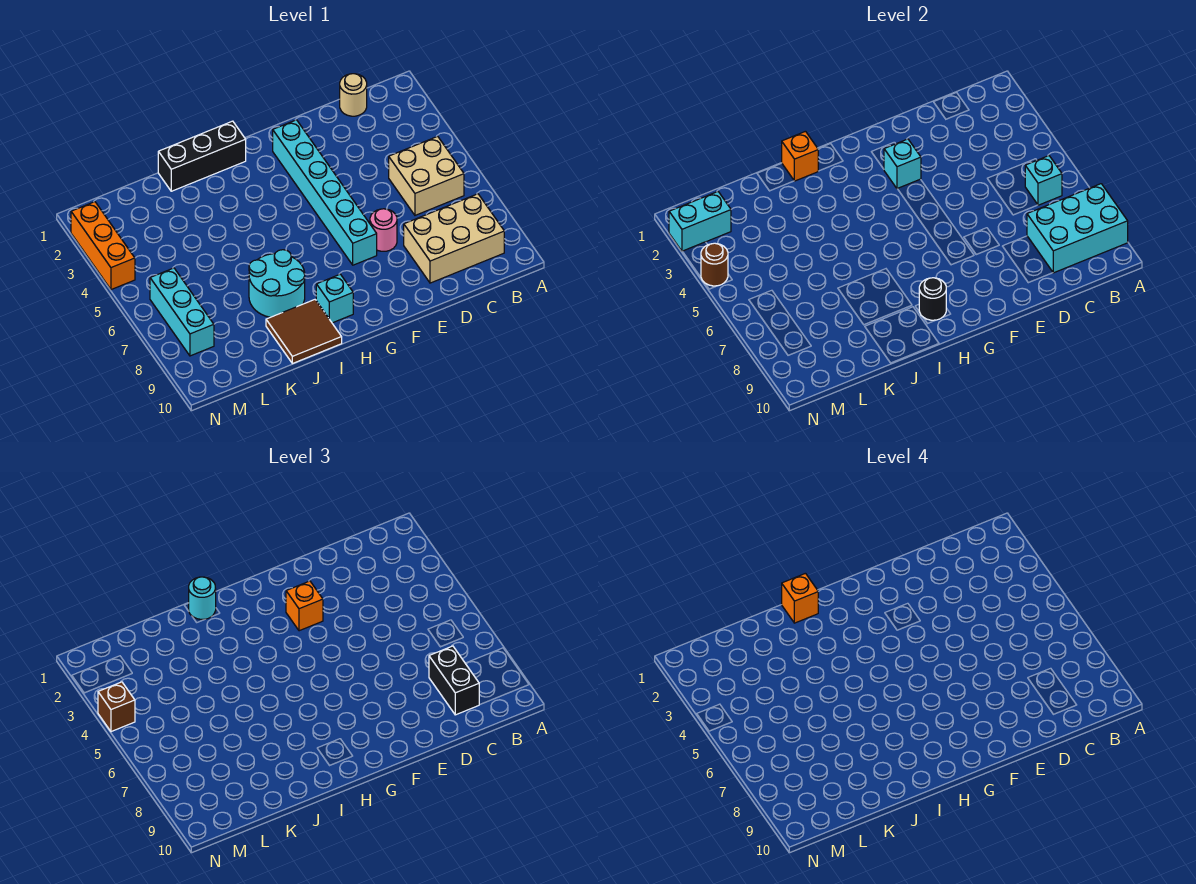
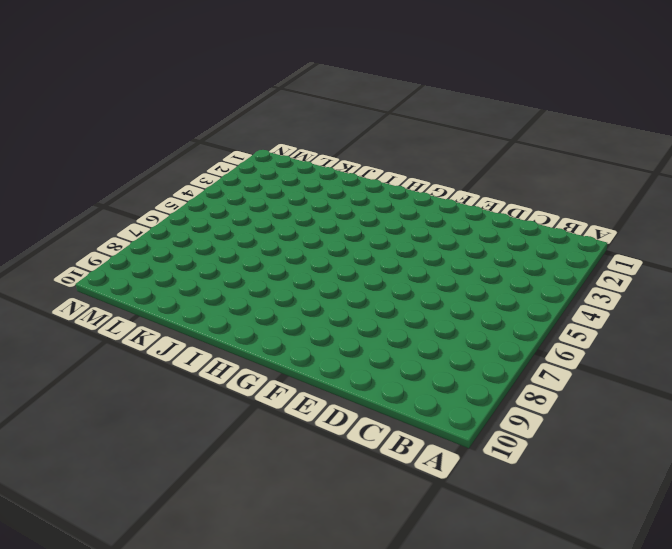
none -> tan brick B5:C6 level 1
none -> tan brick B8:D9 level 1
none -> tan round brick C1 level 1

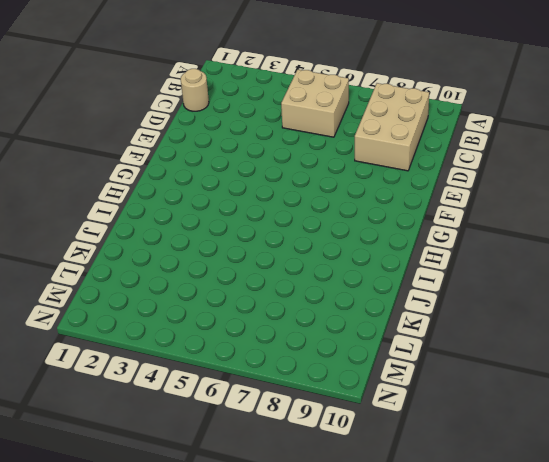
none -> pink round brick E7 level 1
none -> cyan brick F2:F7 level 1
none -> black brick H1:J1 level 1

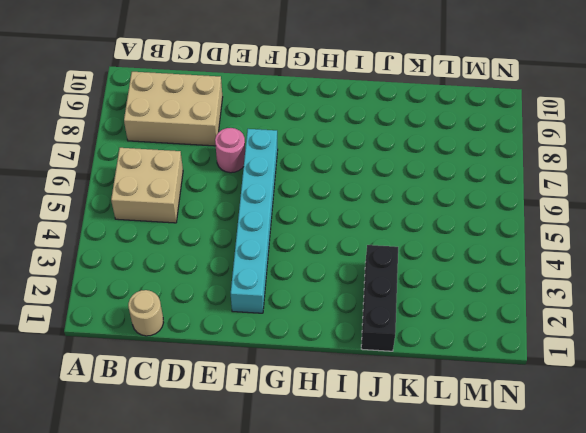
black brick J1:J3 level 1 -> black brick H1:J1 level 1
none -> cyan brick H9 level 1
none -> cyan round brick I7:J8 level 1
none -> brown tile I9:J10 level 1

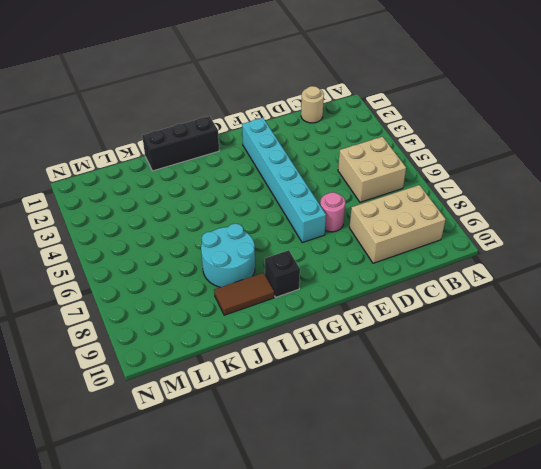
black brick H9 level 1 -> cyan brick H9 level 1
brown tile I9:J9 level 1 -> brown tile I9:J10 level 1
none -> cyan brick M6:M8 level 1
none -> orange brick N2:N4 level 1
none -> cyan brick A8:C9 level 2

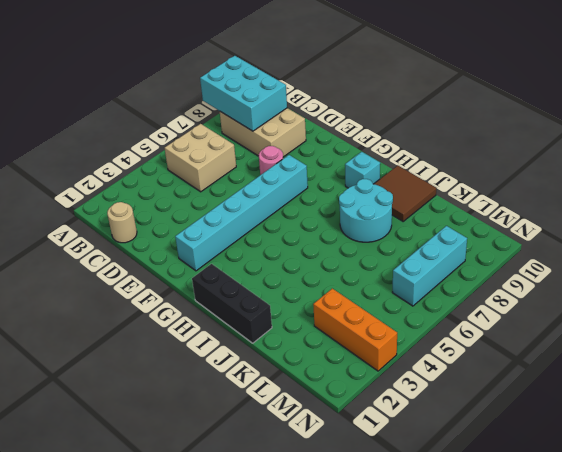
orange brick L3:N3 level 1 -> orange brick N2:N4 level 1
none -> cyan brick B6 level 2
none -> cyan brick F3 level 2
none -> black round brick H9 level 2

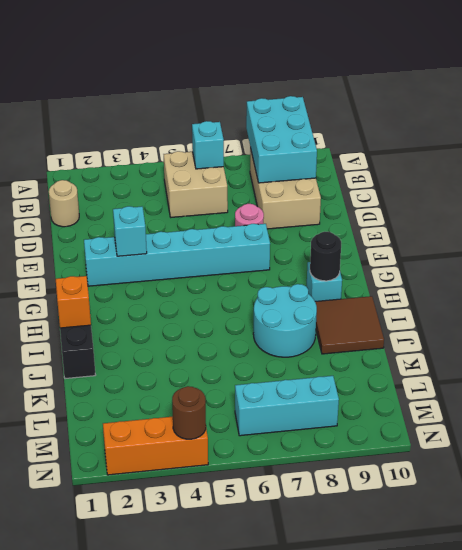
none -> cyan brick M2:N2 level 2
none -> black brick C8:C9 level 3
none -> orange brick F3 level 3

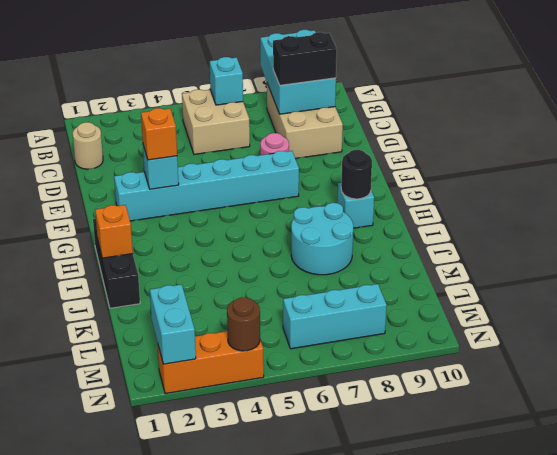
none -> brown tile I9:J10 level 1
none -> cyan round brick I1 level 3
none -> brown brick N4 level 3

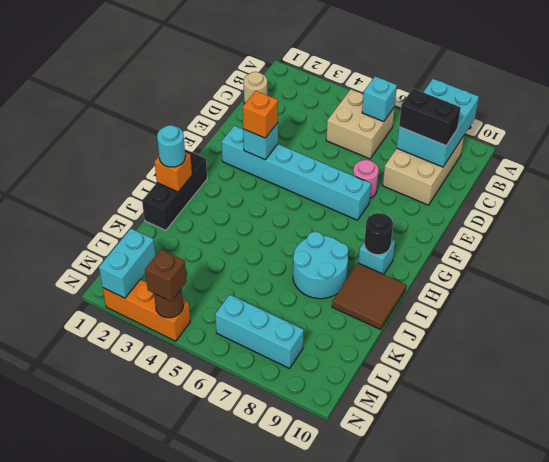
none -> orange brick I1 level 4

